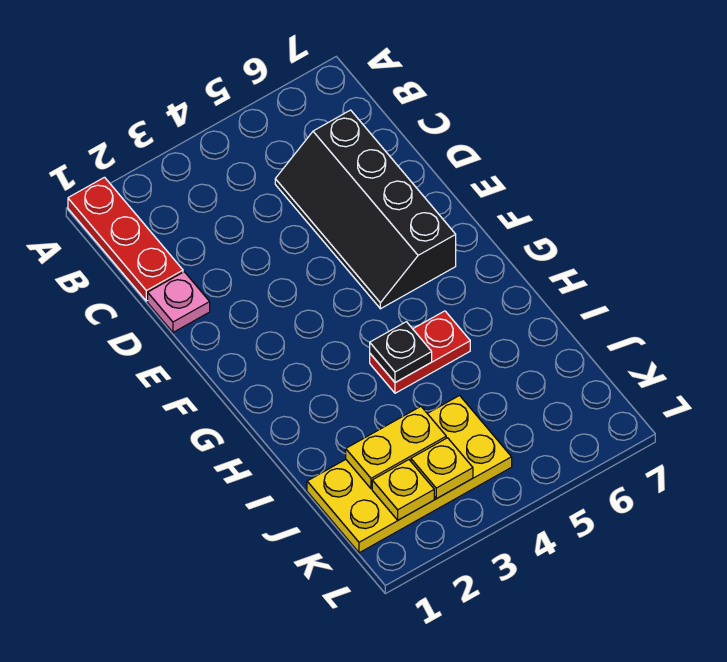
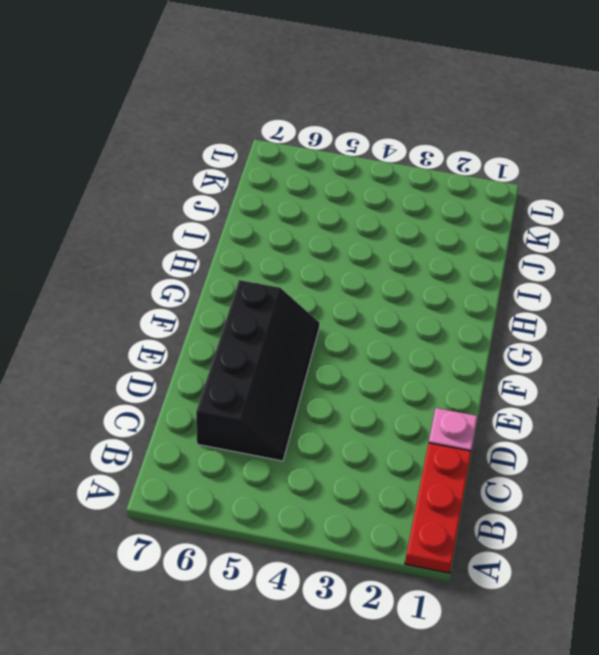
none -> red plate H4:H5 level 1
none -> yellow plate J1:K4 level 1

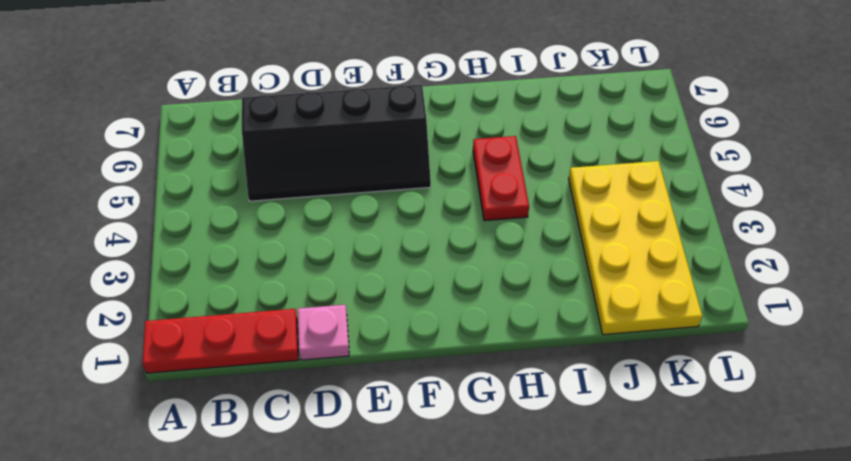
none -> black plate H4 level 2
none -> yellow plate J2:J3 level 2

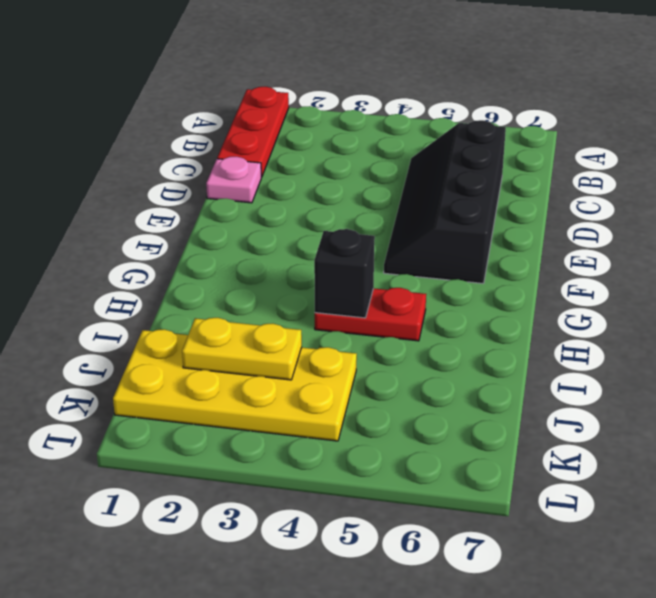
black brick H4 level 2 -> black plate H4 level 2
none -> yellow plate K2 level 2
none -> yellow plate K3 level 2

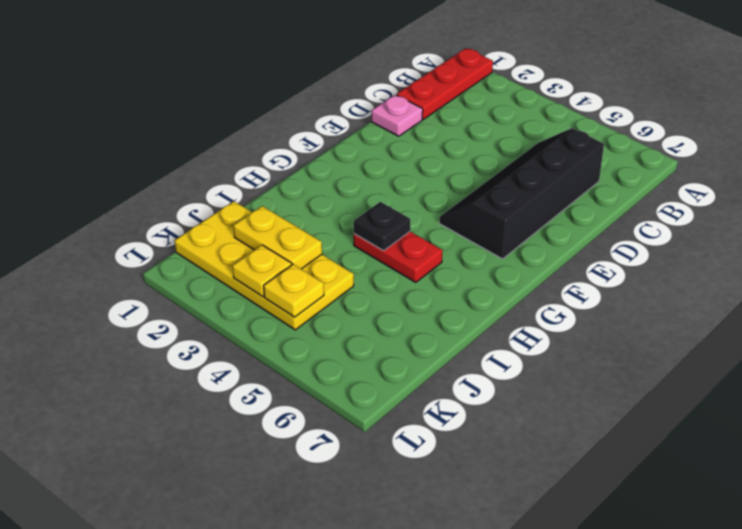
yellow plate K4 level 2 -> yellow plate K2 level 2

